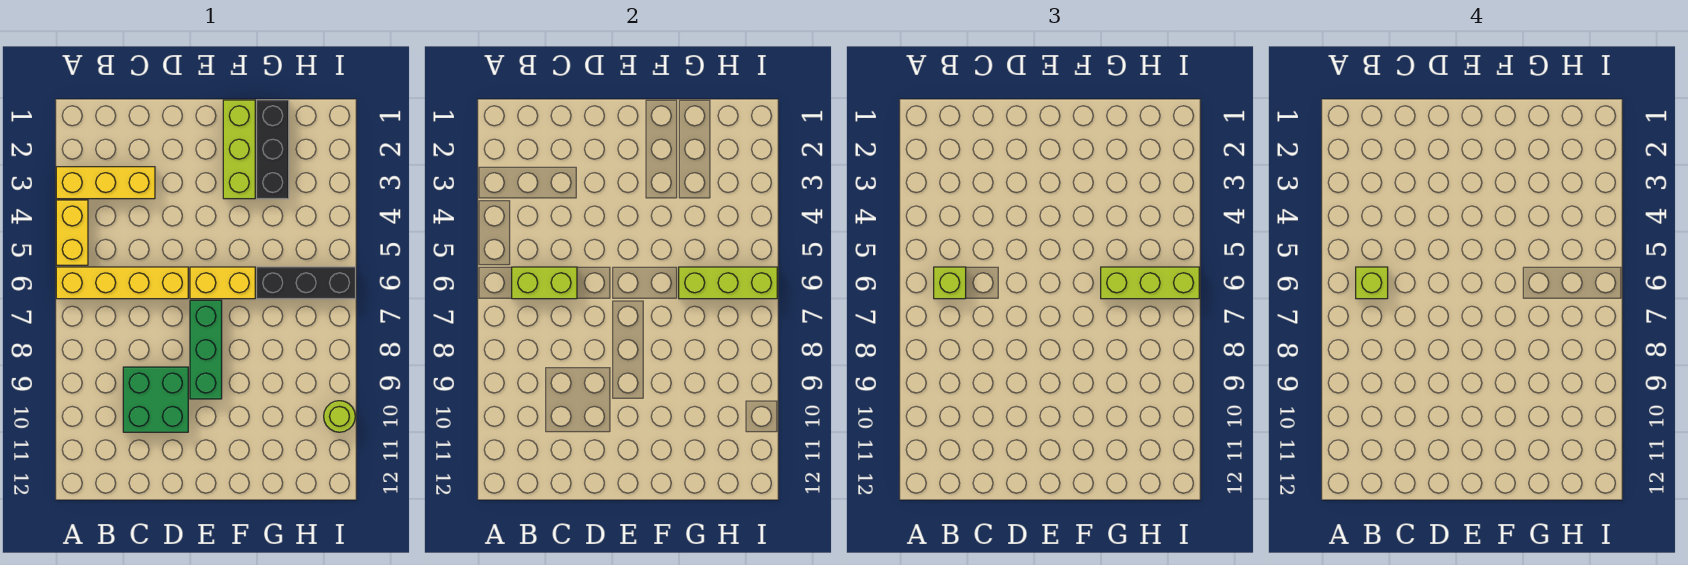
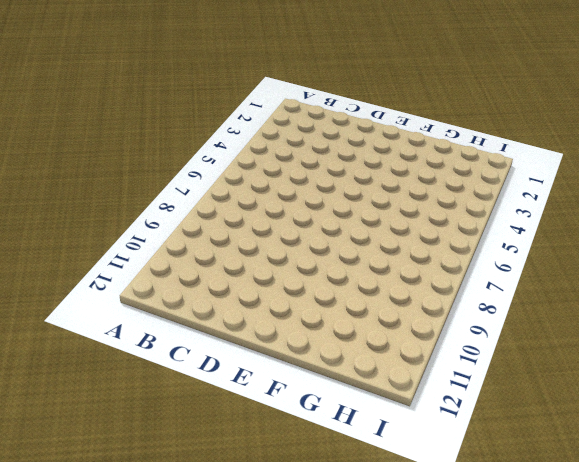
none -> yellow brick A3:C3 level 1
none -> yellow brick A4:A5 level 1
none -> yellow brick A6:D6 level 1

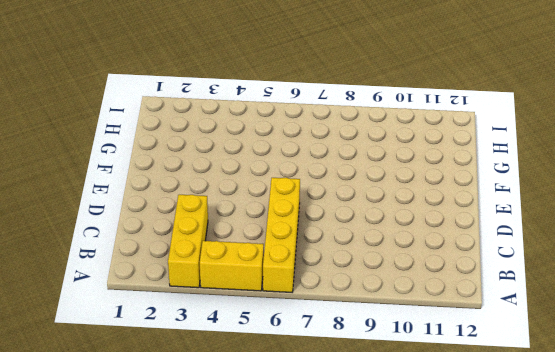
none -> green brick C9:D10 level 1
none -> yellow brick E6:F6 level 1
none -> green brick E7:E9 level 1

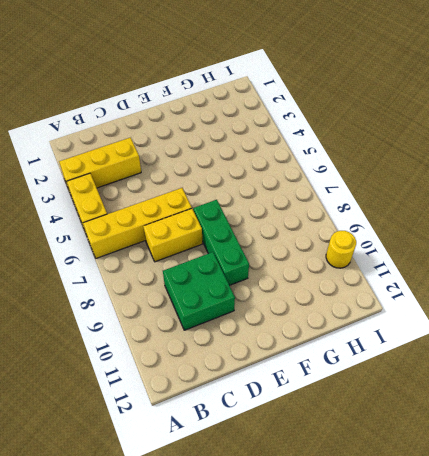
yellow brick C7:D7 level 1 -> yellow brick E6:F6 level 1
yellow round brick I10 level 1 -> lime round brick I10 level 1
none -> lime brick F1:F3 level 1
none -> black brick G1:G3 level 1
none -> black brick G6:I6 level 1

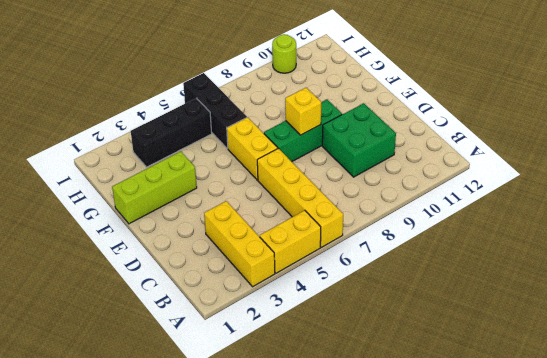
yellow brick E8 level 2 -> none
black brick H3:H5 level 1 -> black brick G1:G3 level 1
none -> lime brick B6:C6 level 2
none -> lime brick G6:I6 level 2
none -> lime brick B6 level 3

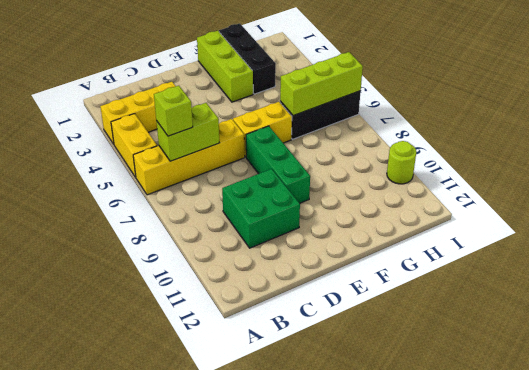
none -> lime brick G6:I6 level 3
none -> lime brick B6 level 4

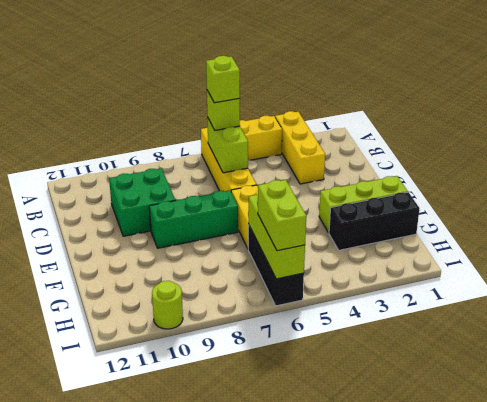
lime brick H6:I6 level 3 -> lime brick G6:I6 level 3

